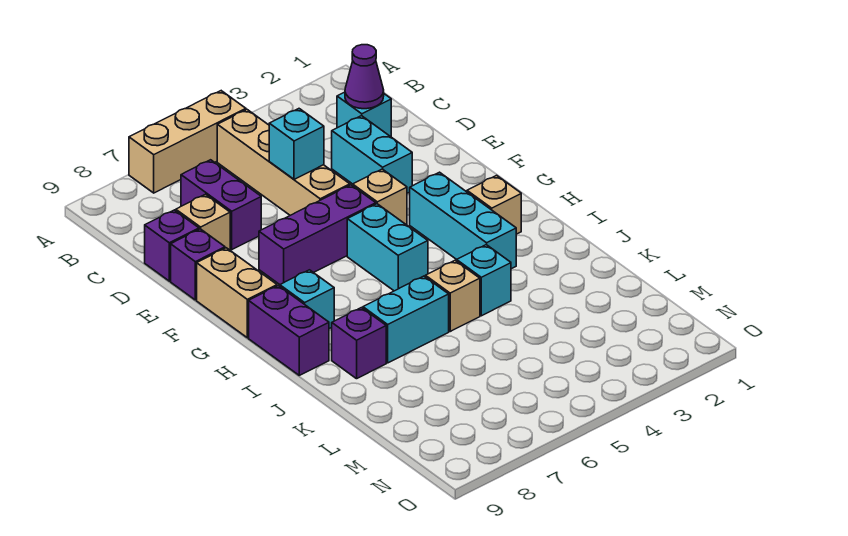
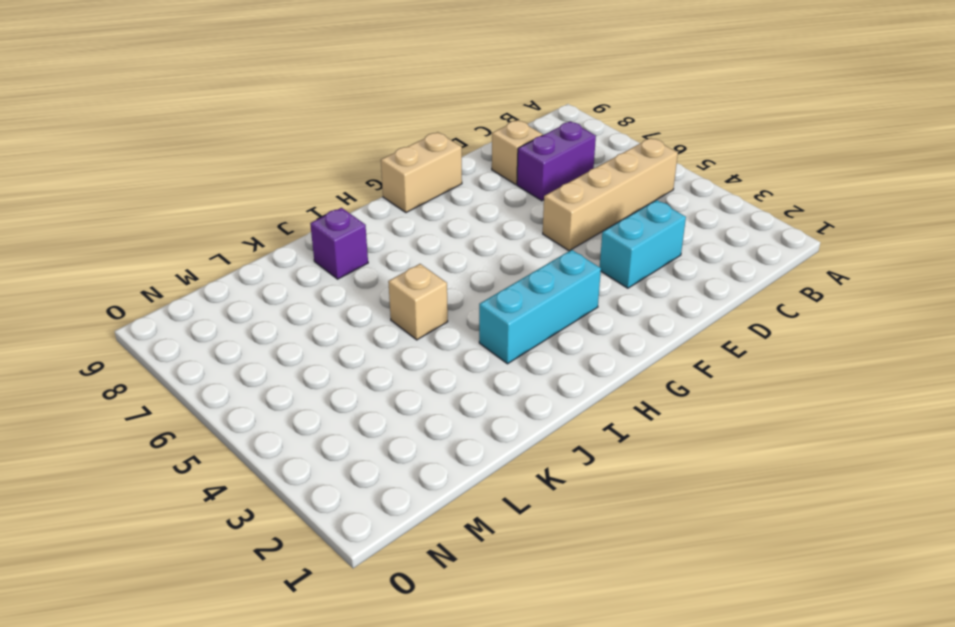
none -> tan brick A5:A7 level 1
none -> cyan brick C2 level 1
none -> purple brick D9 level 1

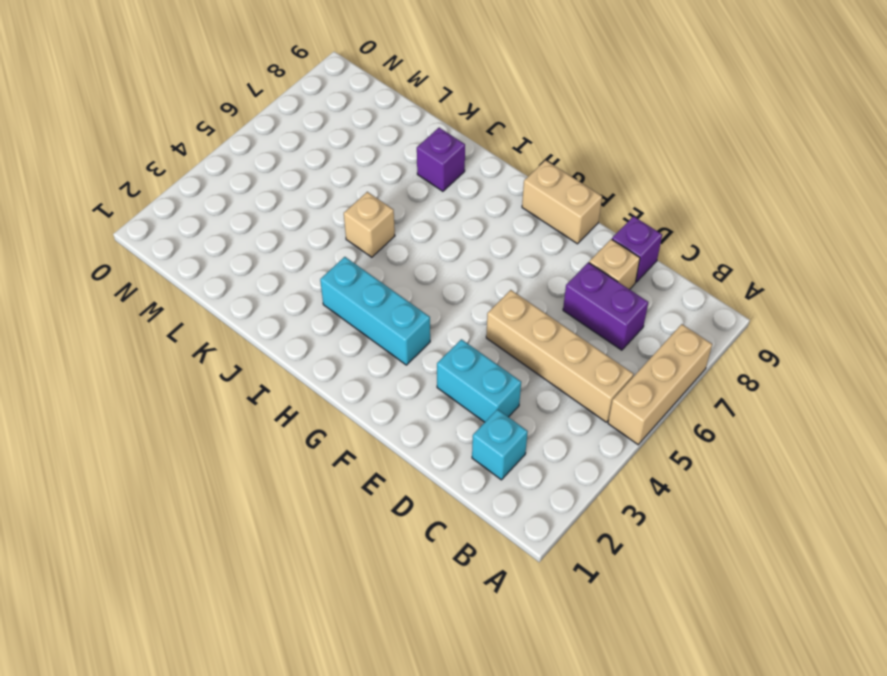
none -> purple brick E9 level 1
none -> tan brick F4 level 1
none -> purple brick F5:F7 level 1

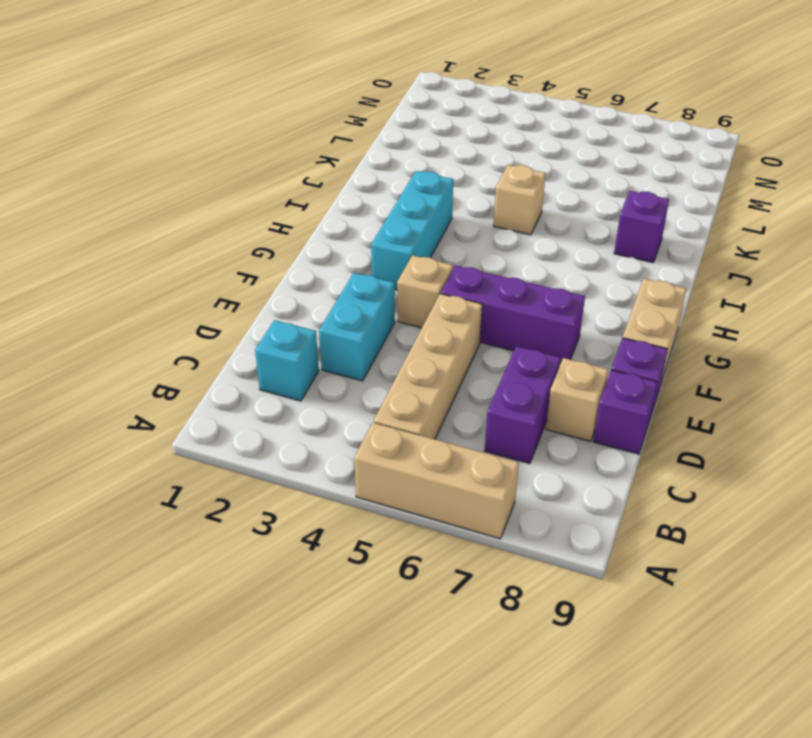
none -> cyan brick G5:H5 level 1
none -> tan brick H2 level 1
none -> cyan brick H8 level 1

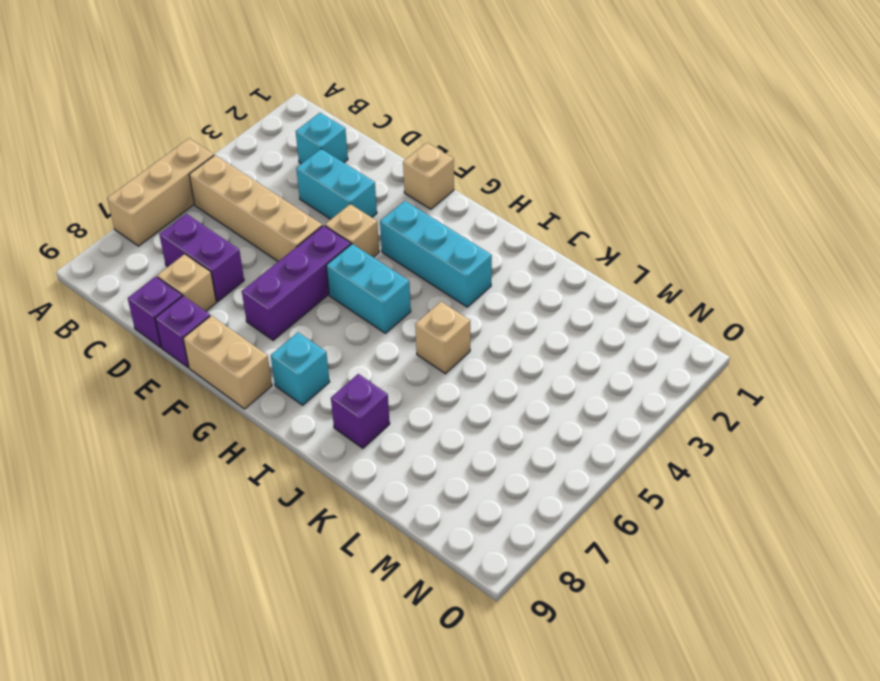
tan brick F1 level 1 -> tan brick H2 level 1
none -> purple brick H9:I9 level 1
none -> cyan brick J4 level 1
none -> cyan brick J6:J7 level 1

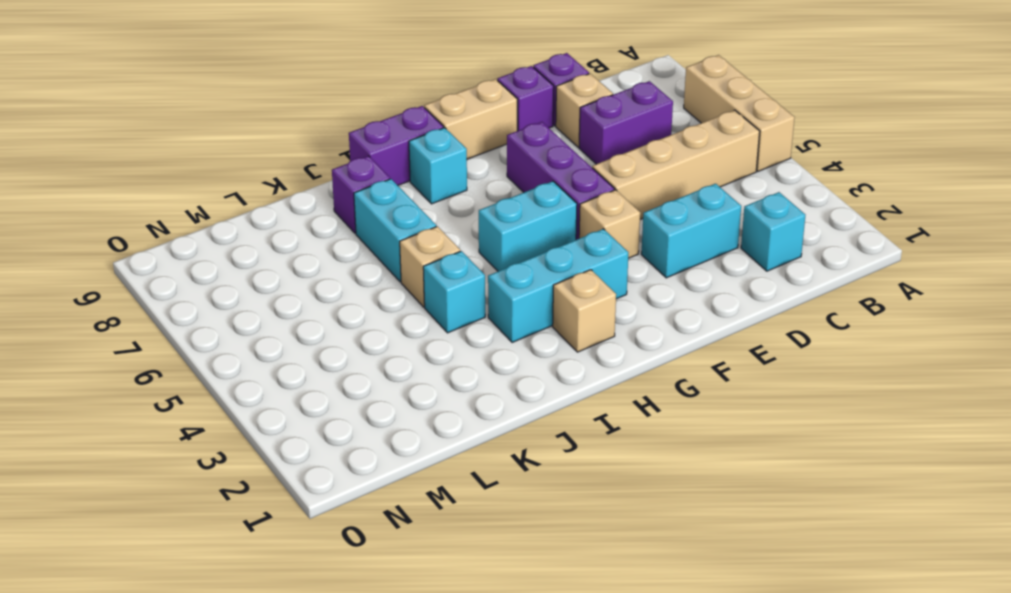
none -> purple cone C2 level 2
none -> cyan brick D5 level 2

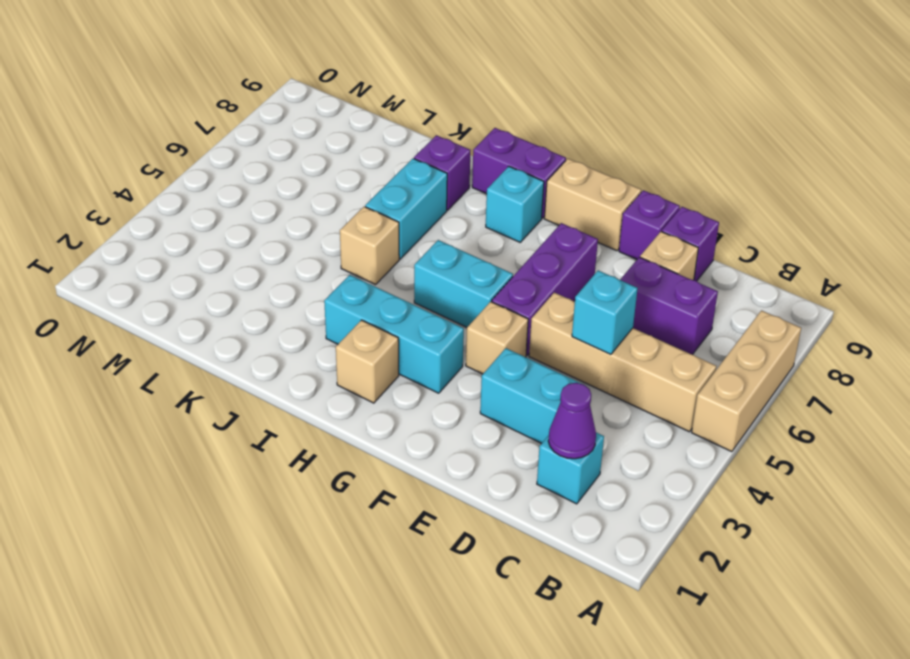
none -> cyan brick J4 level 1

